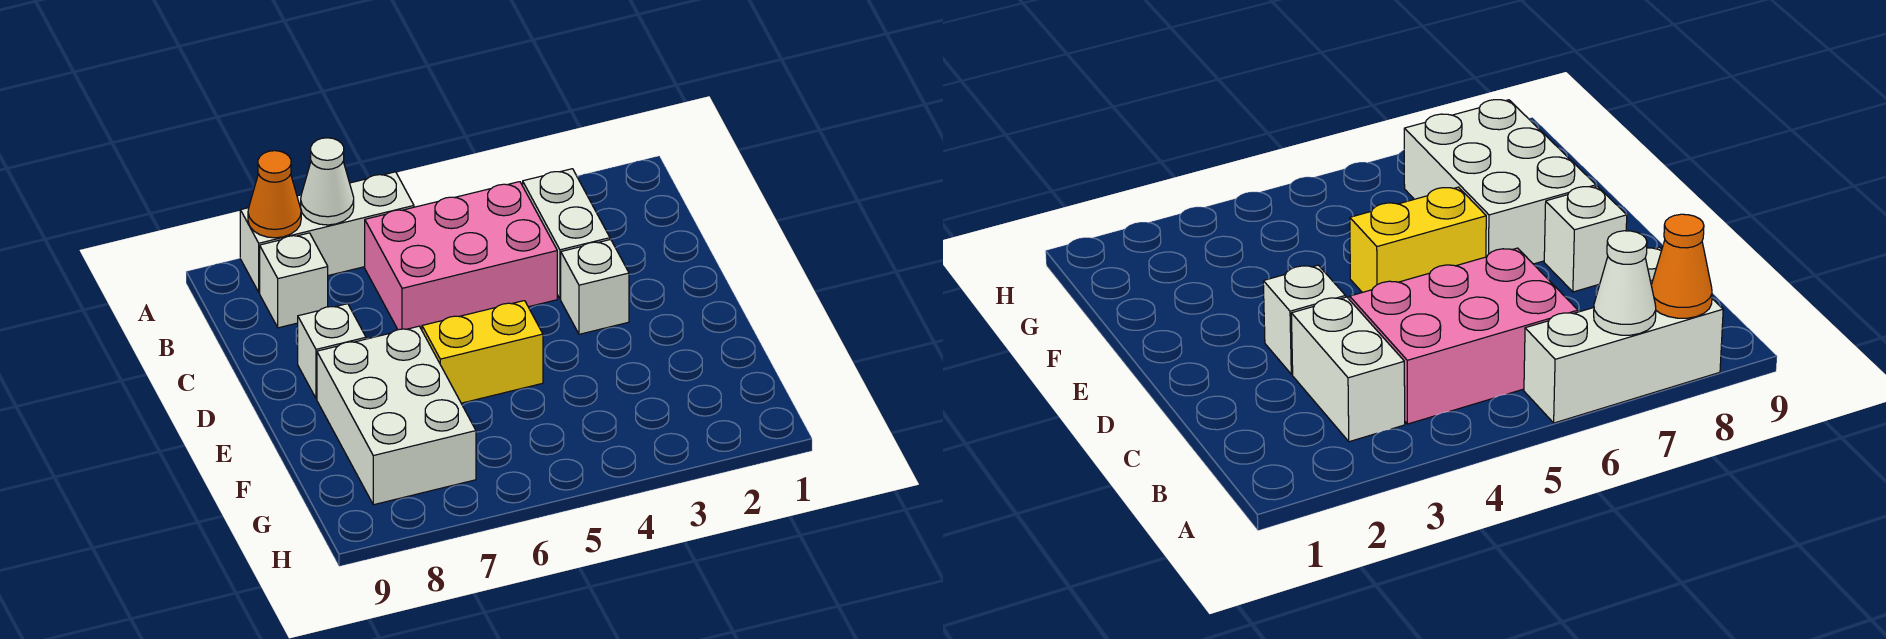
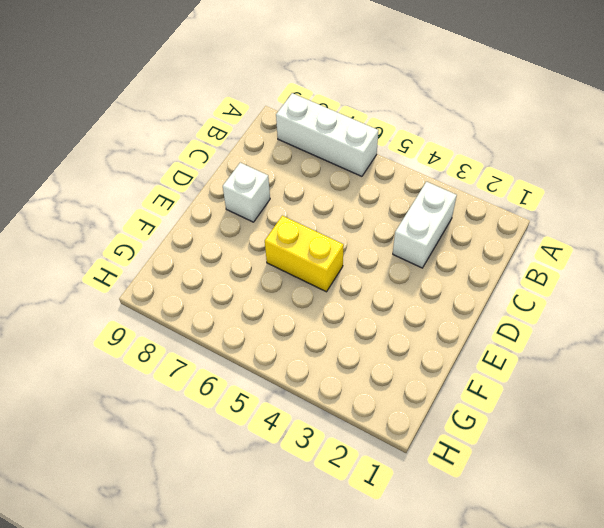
none -> pink brick B4:C6 level 1
none -> white brick B8 level 1

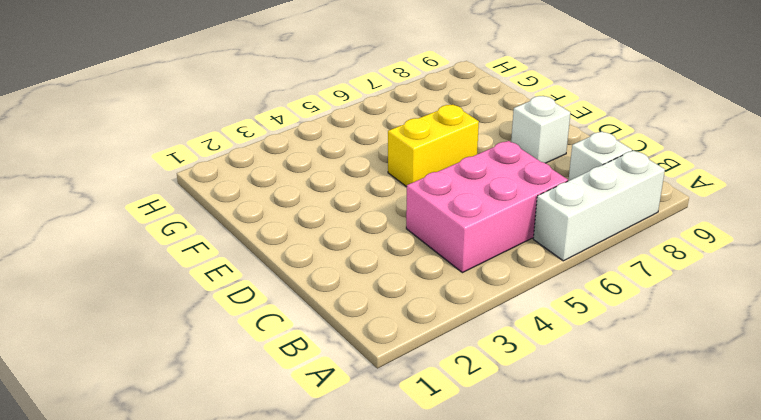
none -> white brick B3:C3 level 1
none -> white brick D3 level 1

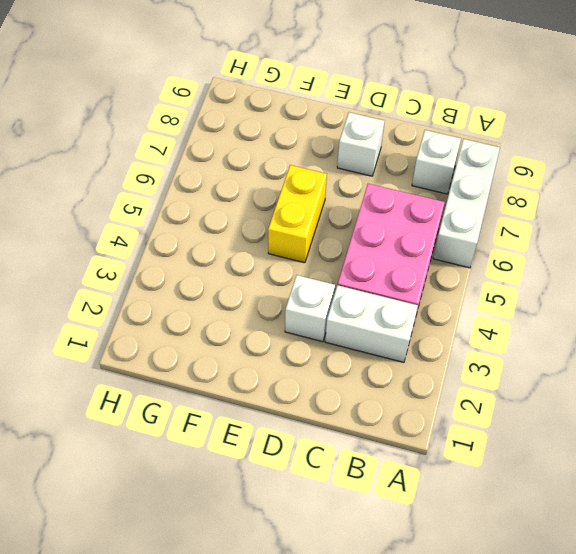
none -> white brick E7:G8 level 1
none -> white cone A7 level 2

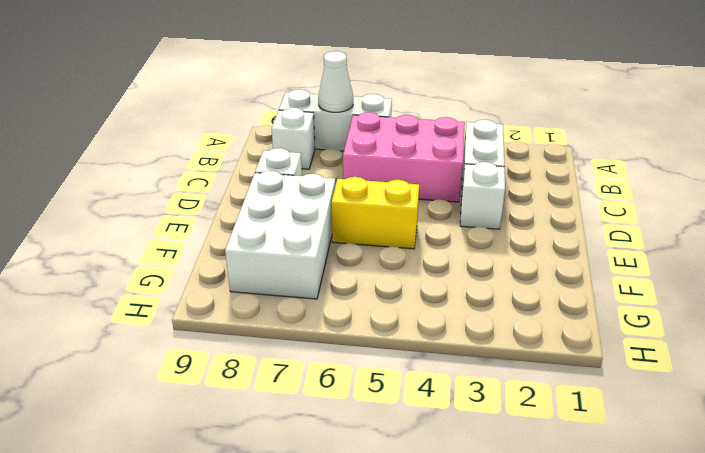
none -> orange cone A8 level 2

